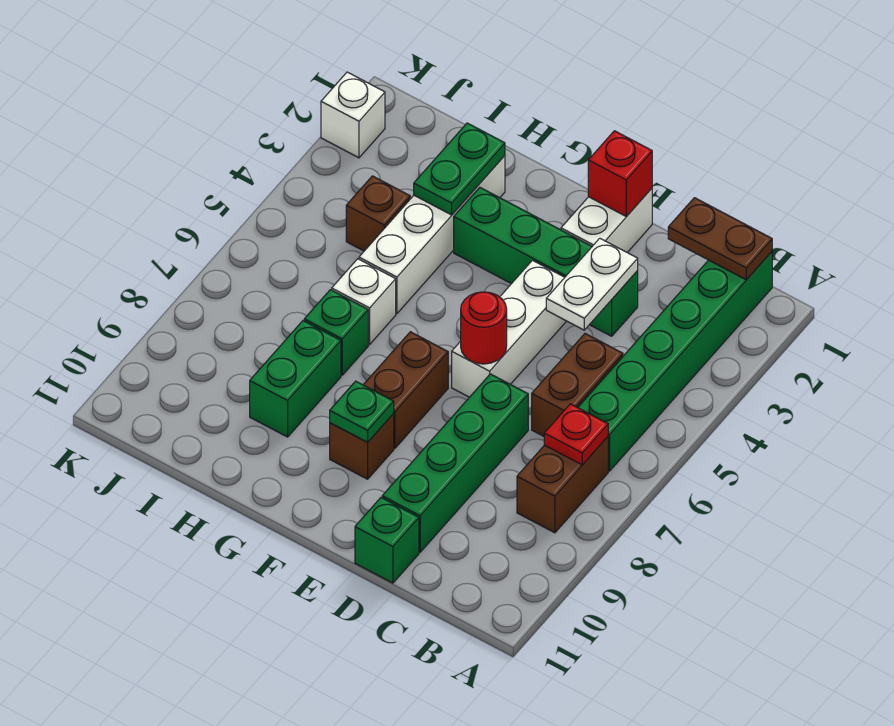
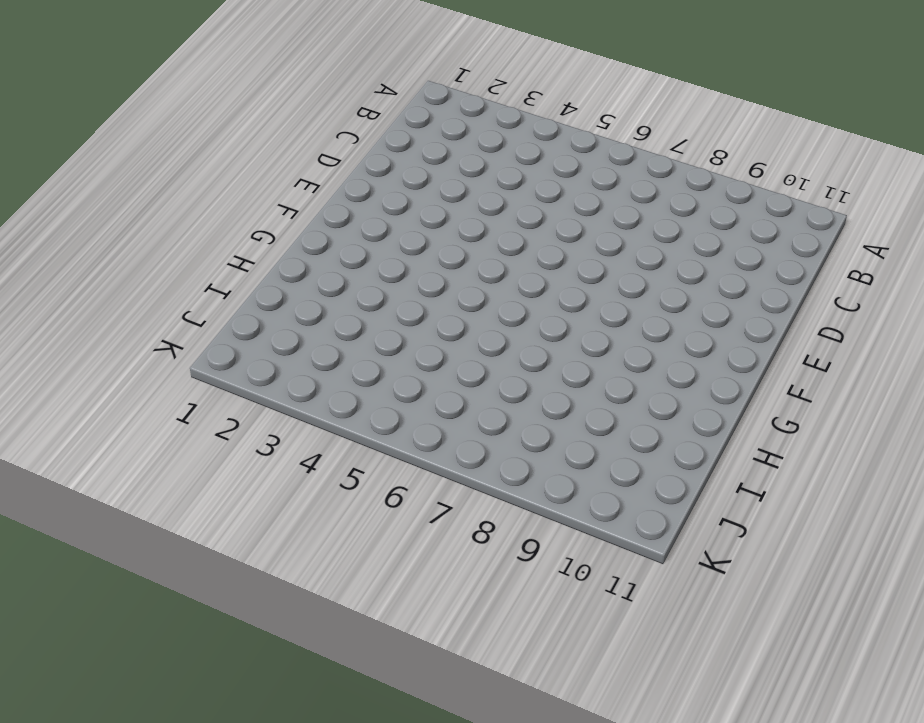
none -> green brick B1:B6 level 1
none -> brown brick B7:B8 level 1
none -> brown brick C5:C6 level 1

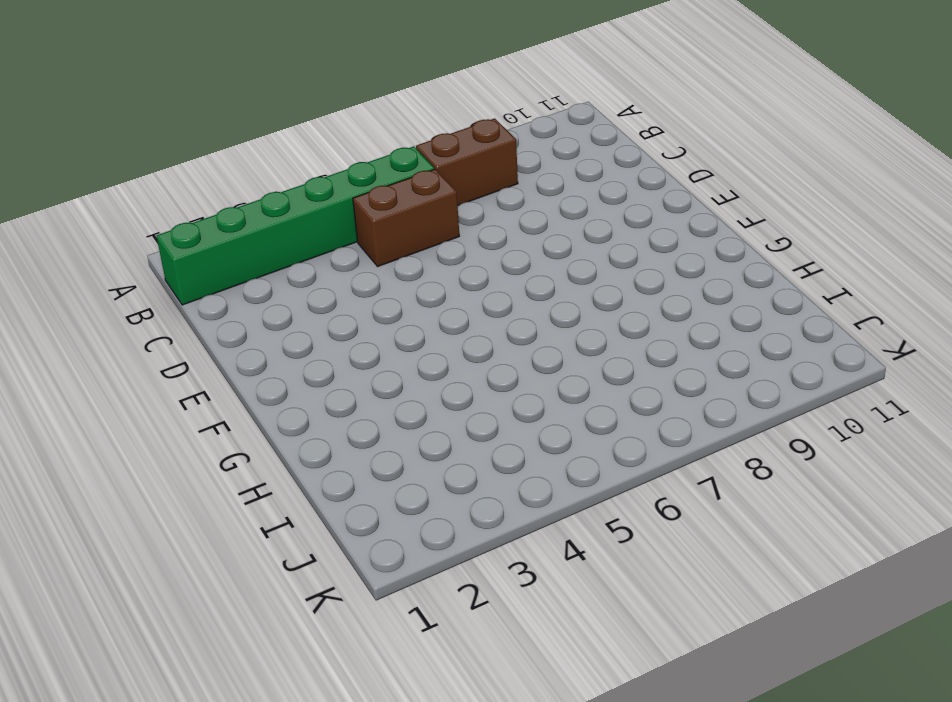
none -> green brick D3:G3 level 1
none -> green brick D7:D10 level 1
none -> green brick D11 level 1

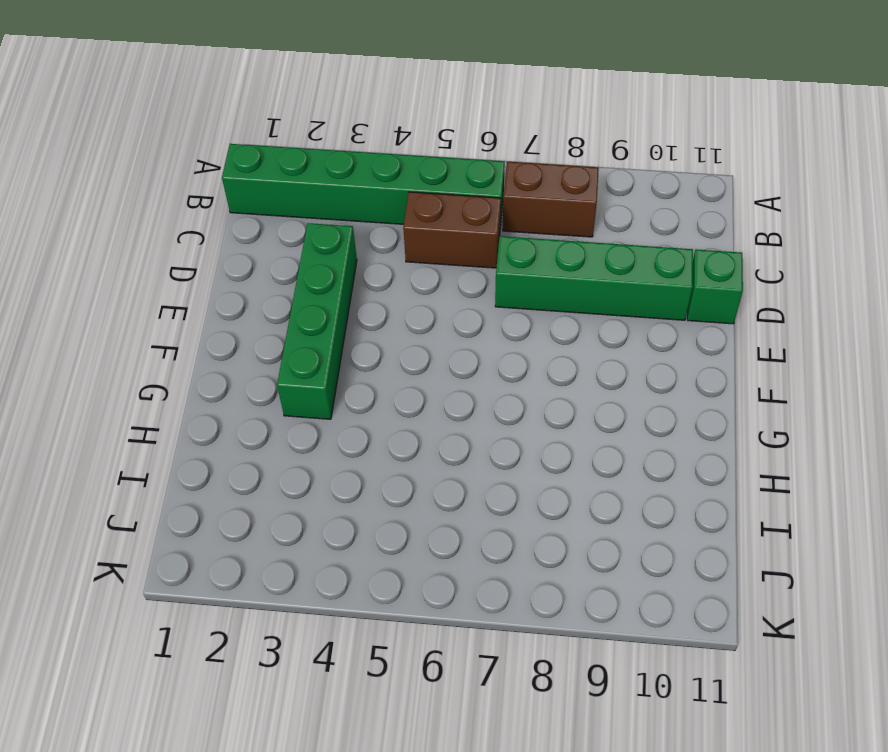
none -> white brick E1:E2 level 1
none -> white brick E4:E6 level 1
none -> brown brick F7:F8 level 1

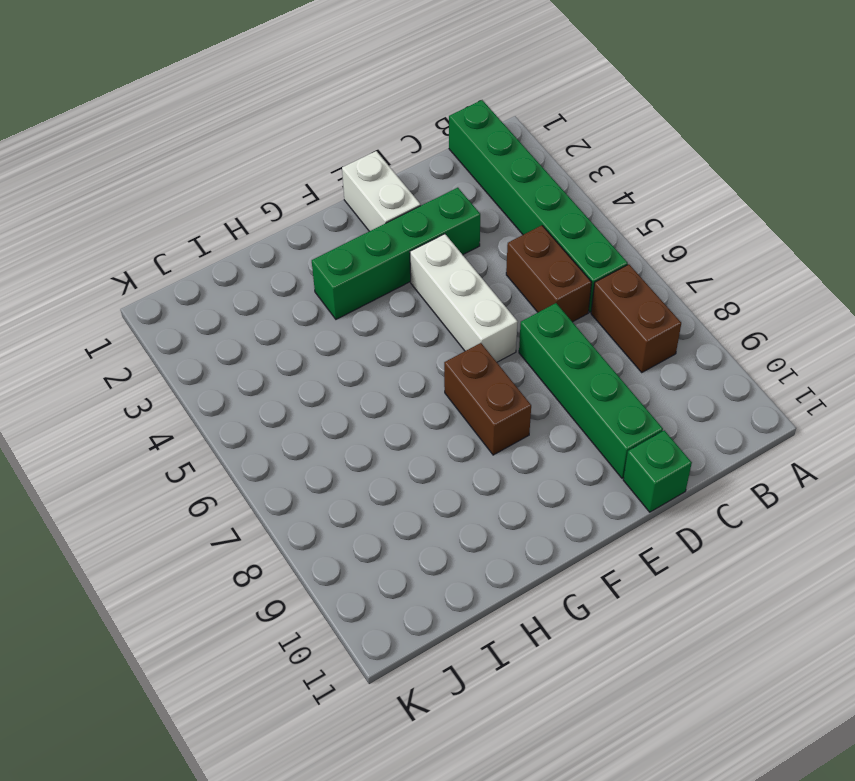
none -> brown brick F9 level 1
none -> white brick H2:H5 level 1
none -> white brick H6 level 1

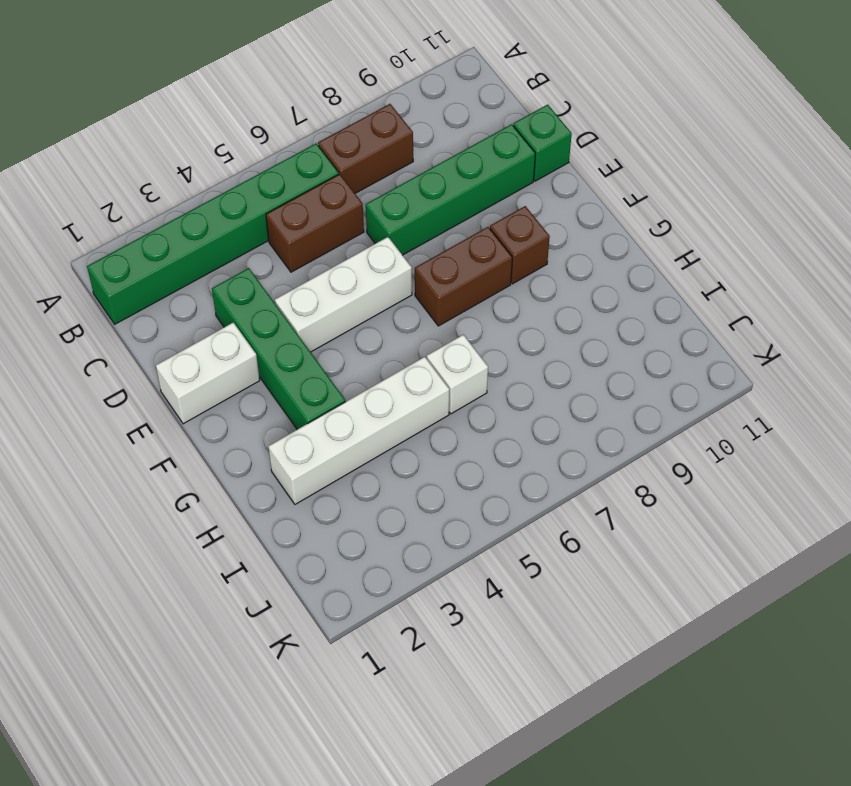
none -> green brick H7 level 1
none -> green brick H8:H9 level 1
none -> brown brick I4 level 1

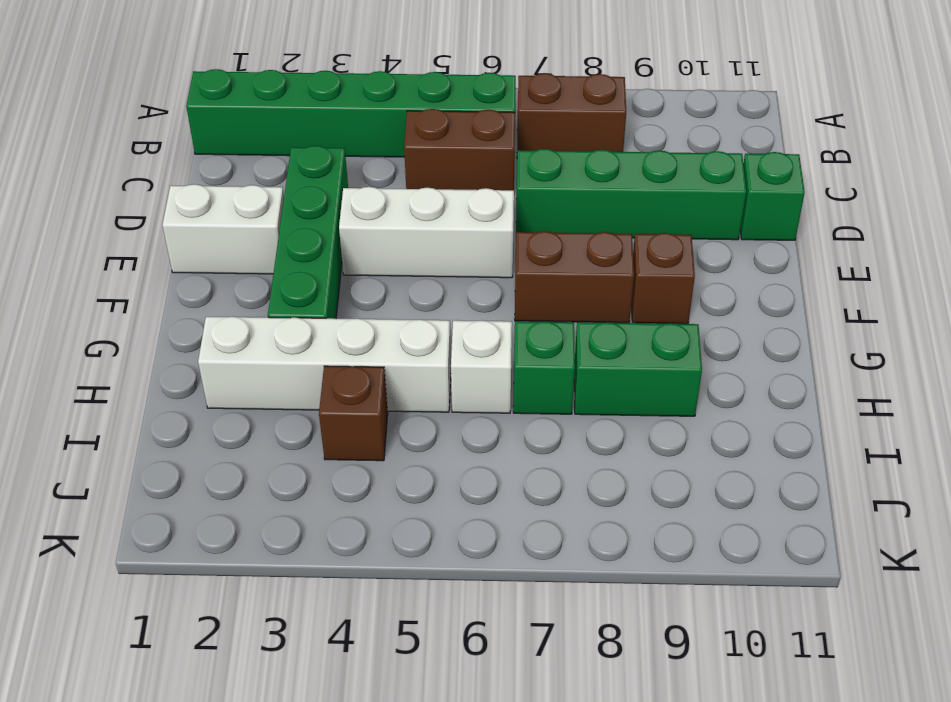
none -> white brick K2 level 1
none -> brown plate B1:C1 level 2
none -> red plate B7 level 2

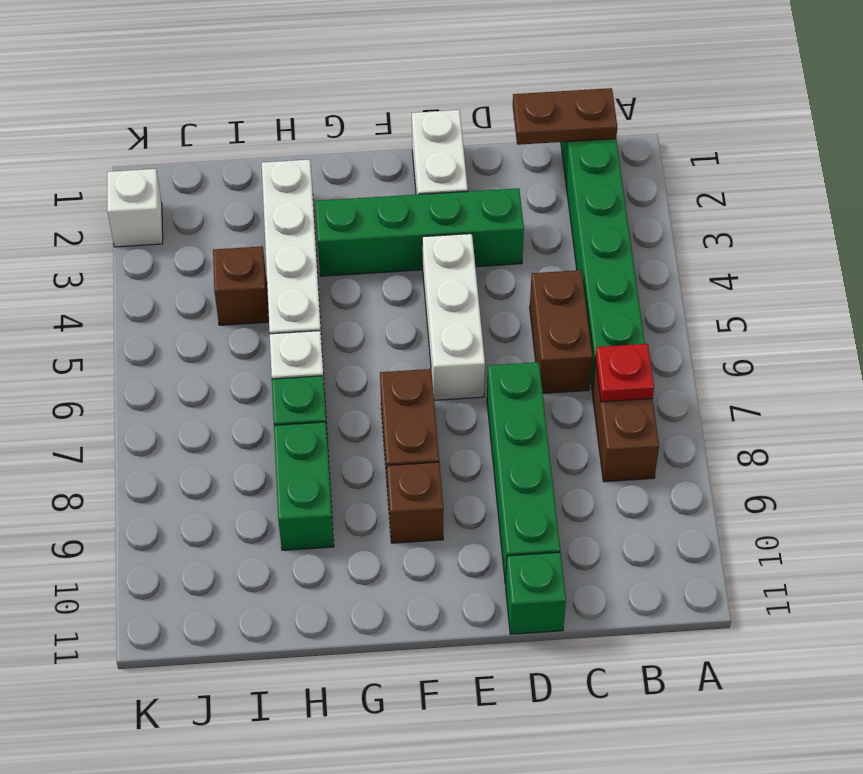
none -> white plate D3:D4 level 2
none -> red brick E1 level 2
none -> red round brick E6 level 2

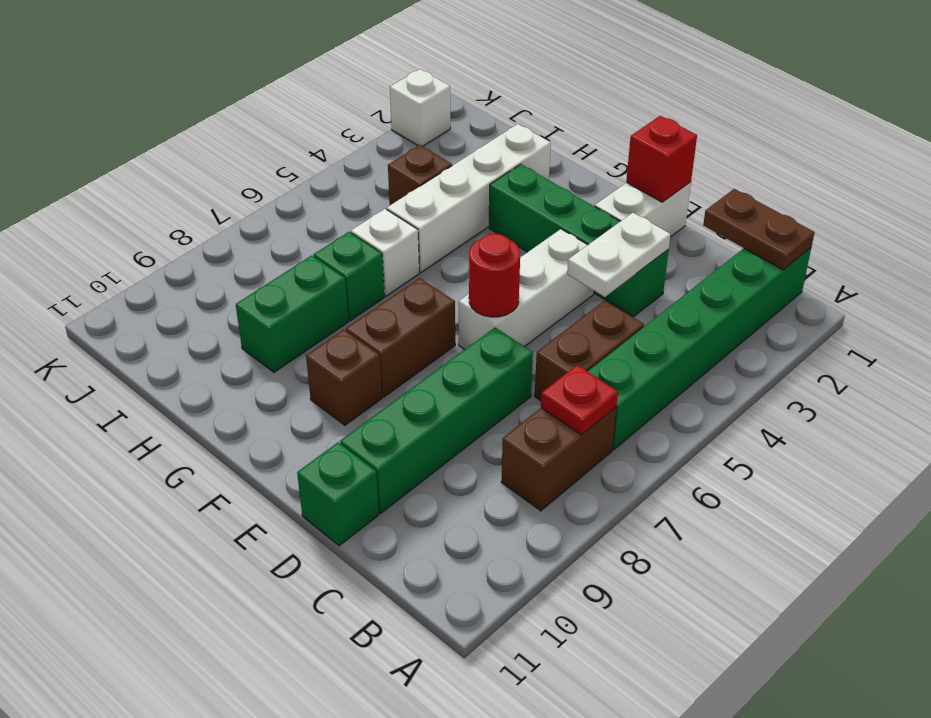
none -> green plate F9 level 2
none -> green plate H2:H3 level 2

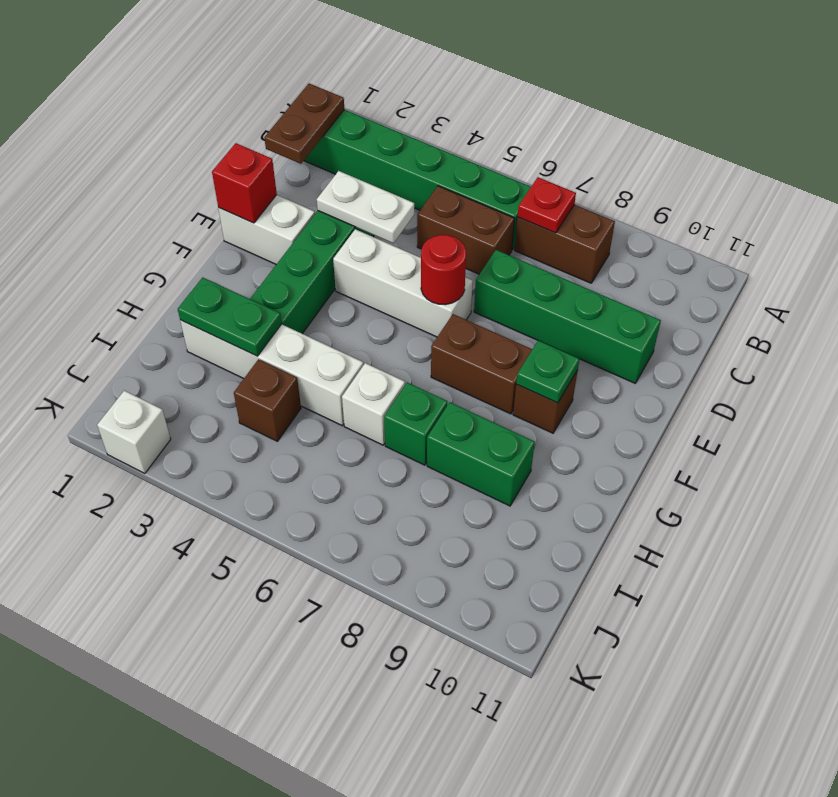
none -> green brick D11 level 1

